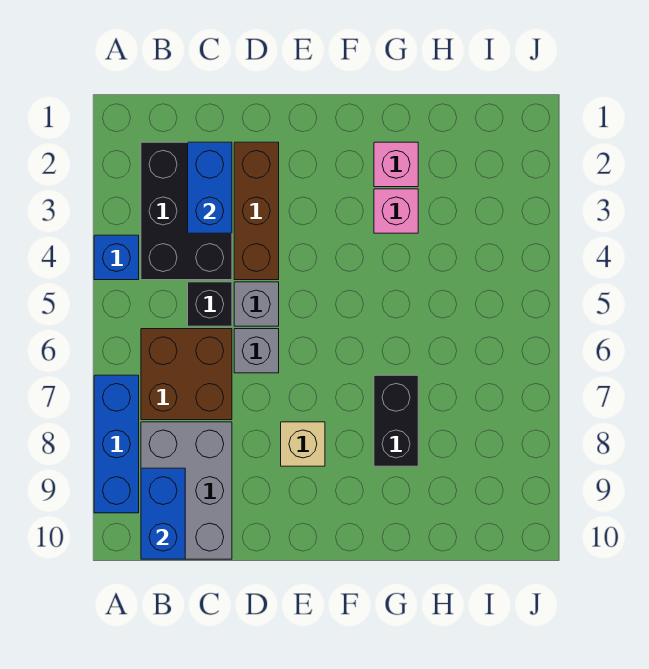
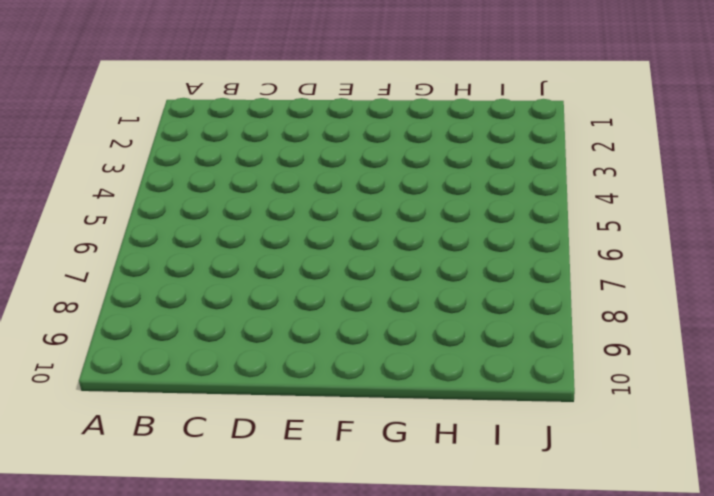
none -> blue brick A4 level 1
none -> blue brick A7:A9 level 1
none -> black brick B2:C4 level 1

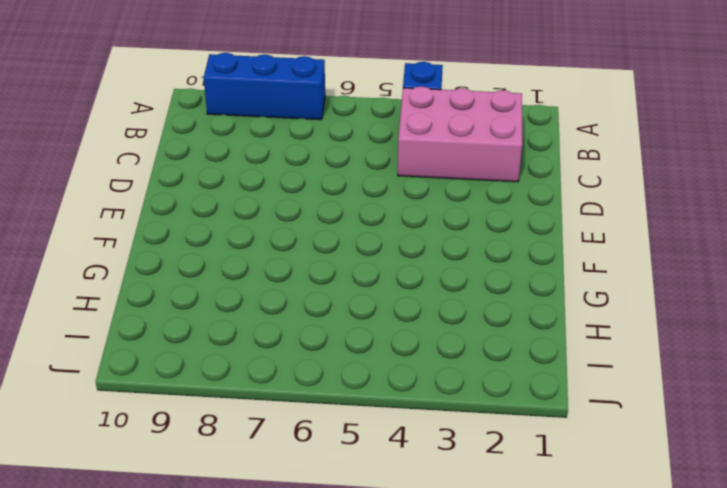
pink brick B2:C4 level 1 -> black brick B2:C4 level 1
none -> brown brick B6:C7 level 1
none -> grey brick B8:C10 level 1
none -> black brick C5 level 1

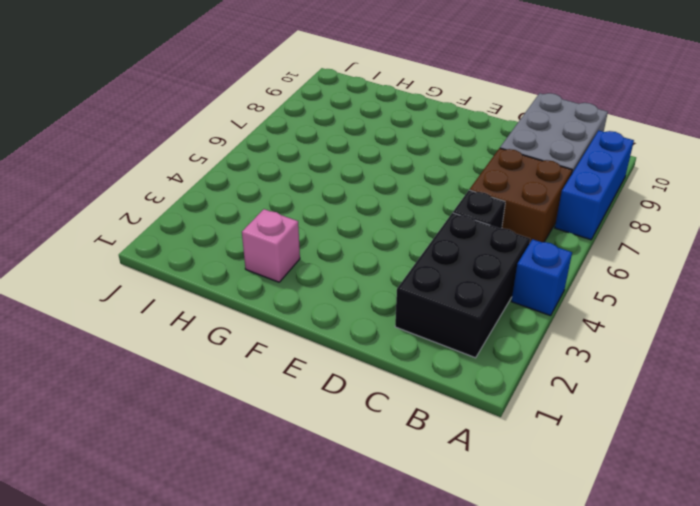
none -> brown brick D2:D4 level 1
none -> grey brick D5 level 1
none -> grey brick D6 level 1

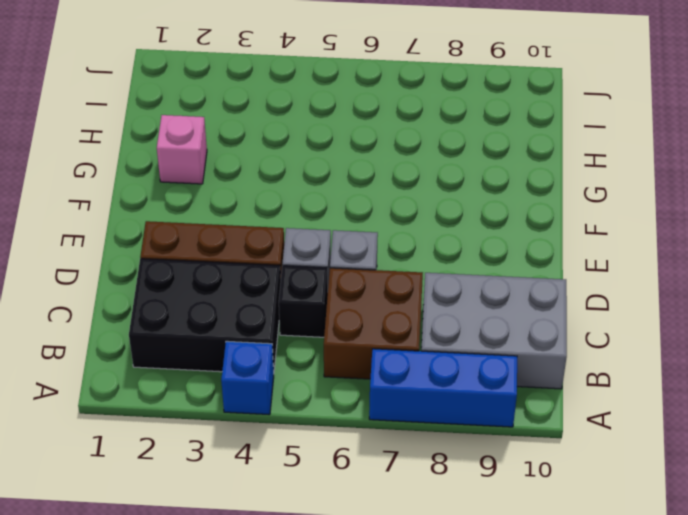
none -> tan brick E8 level 1
none -> pink brick G3 level 1
none -> black brick G7:G8 level 1

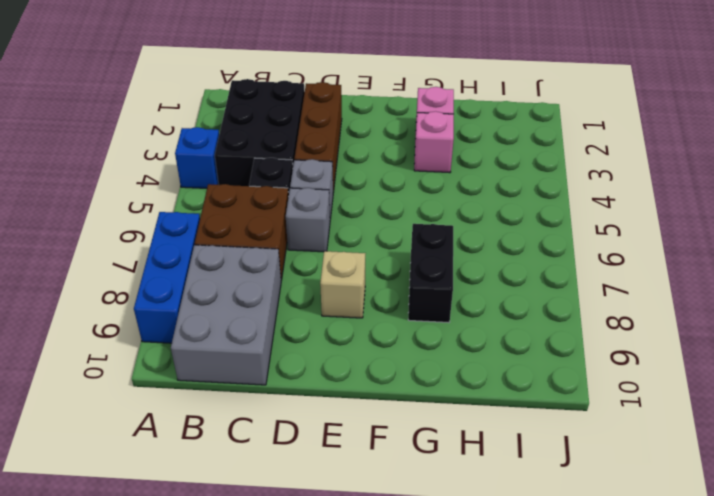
none -> blue brick B9:B10 level 2
none -> blue brick C2:C3 level 2

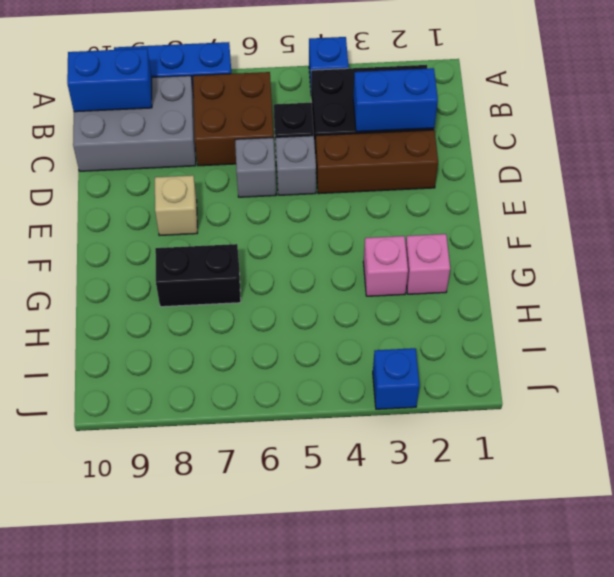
blue brick J3 level 1 -> none

